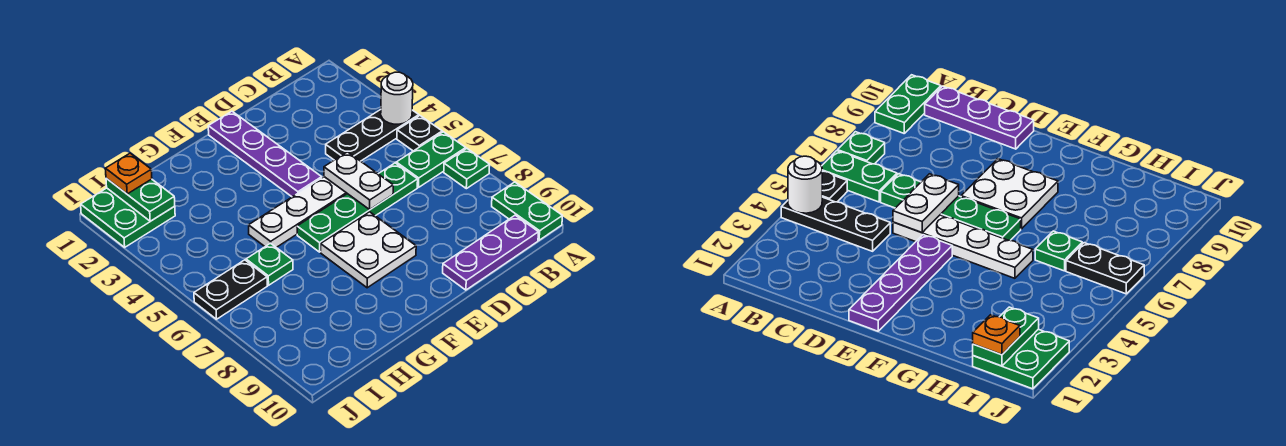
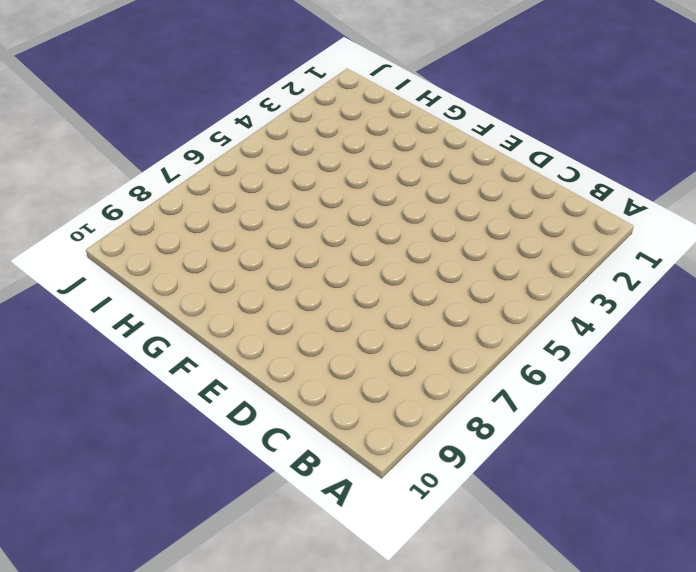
none -> black plate A4:C4 level 1
none -> black plate A5 level 1
none -> green plate A6:B6 level 1

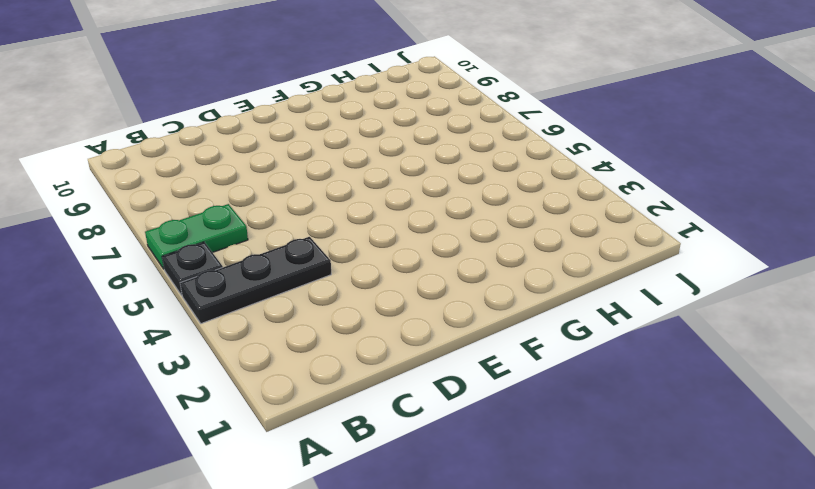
none -> green plate A7 level 1
none -> green plate A9:A10 level 1
none -> purple plate B10:D10 level 1

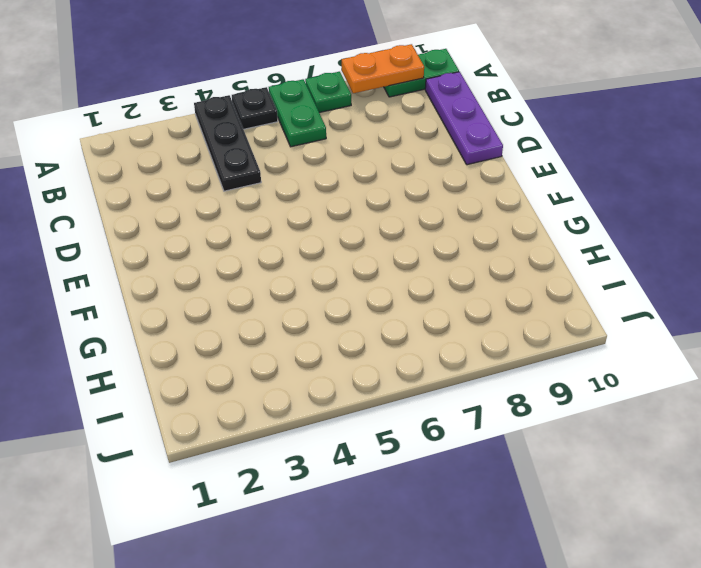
orange plate A8:A9 level 2 -> none
none -> green plate C6:F6 level 1
none -> white plate D5:G5 level 1
none -> purple plate E1:E4 level 1

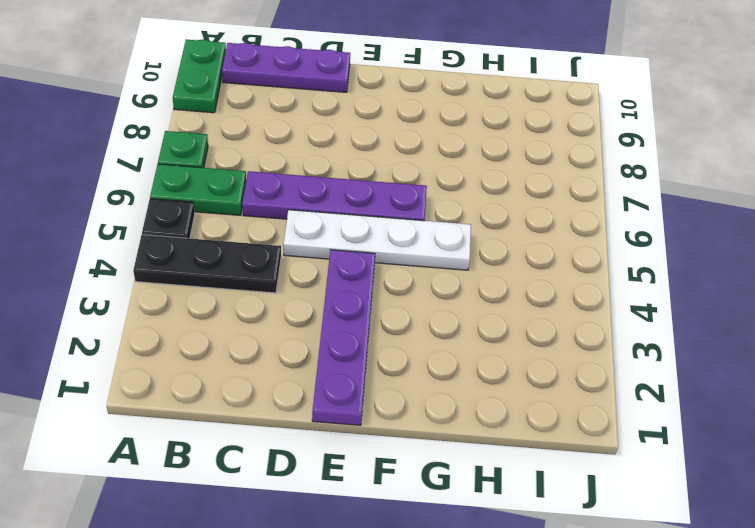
purple plate C6:F6 level 1 -> green plate C6:F6 level 1
none -> white plate E7:F8 level 1
none -> green plate H6 level 1
none -> green plate I1:J2 level 1

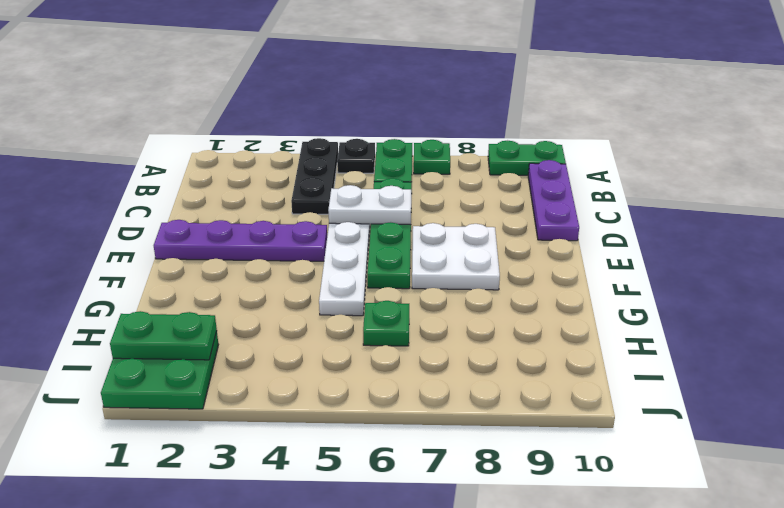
none -> black plate I6:J6 level 1
none -> white round brick A4 level 2
none -> orange plate I1 level 3

